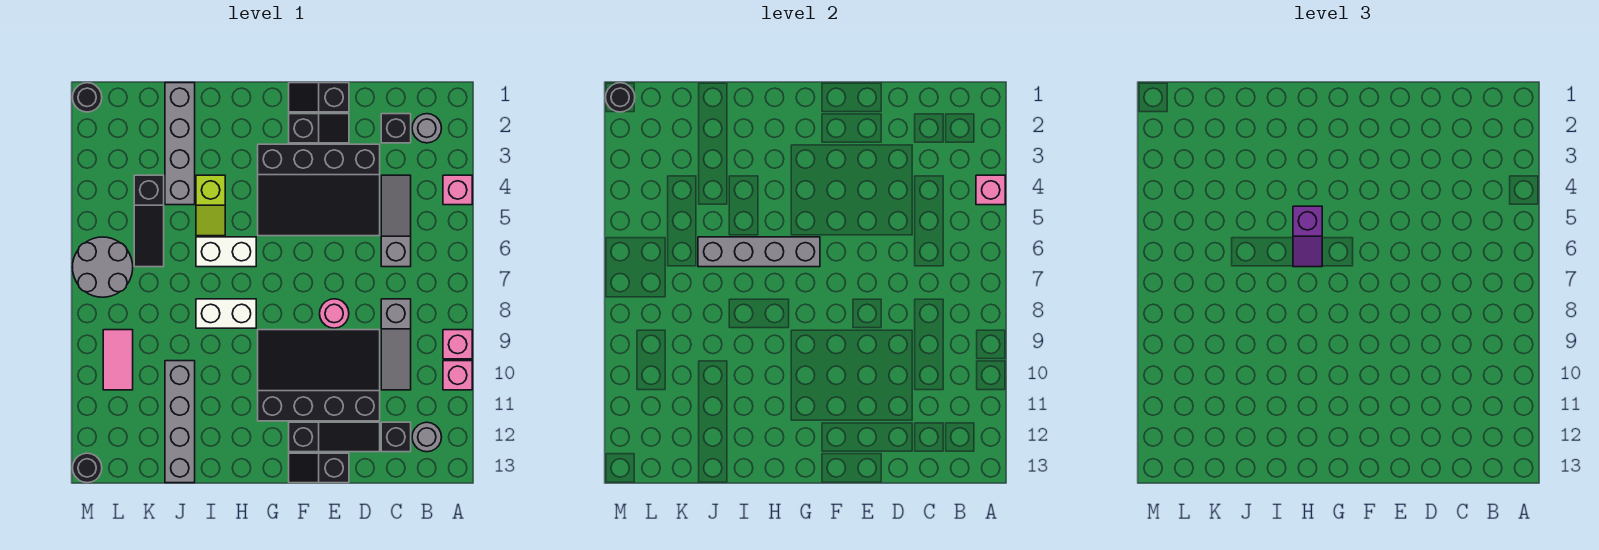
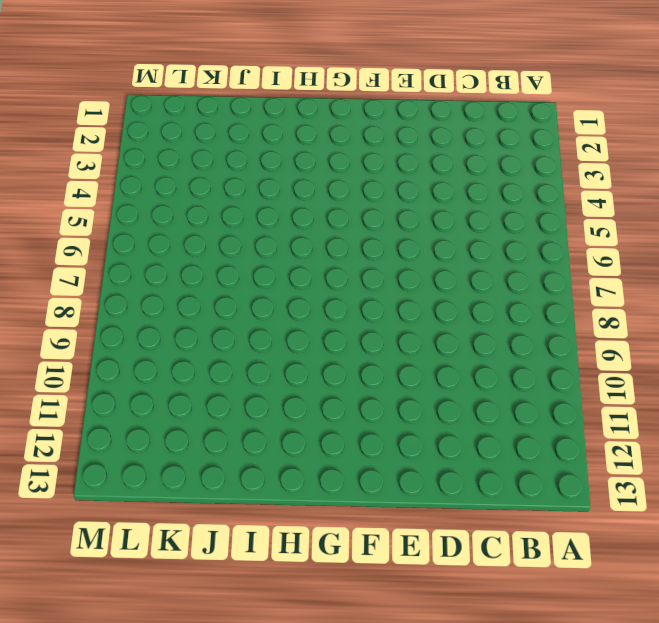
none -> pink brick A4 level 1
none -> pink brick A9 level 1
none -> pink brick A10 level 1
none -> grey round brick B2 level 1

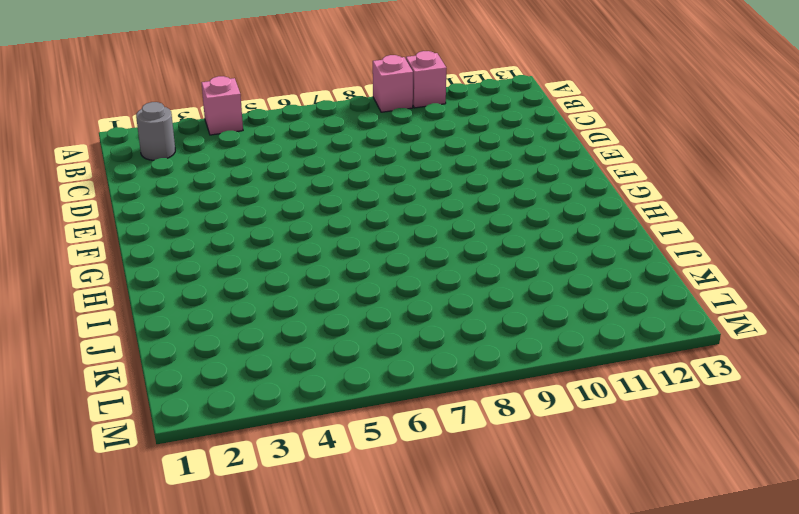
none -> grey round brick B12 level 1
none -> black brick C2 level 1
none -> grey slope C4:C6 level 1 top 6
none -> grey slope C8:C10 level 1 top 8

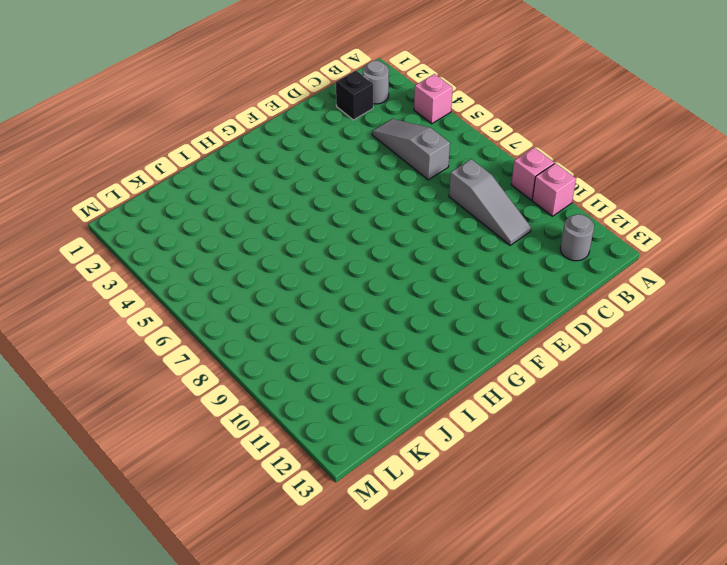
none -> black brick C12 level 1
none -> black slope D3:G5 level 1 top 3
none -> black slope D9:G11 level 1 top 11
none -> black slope D12:F12 level 1 top F

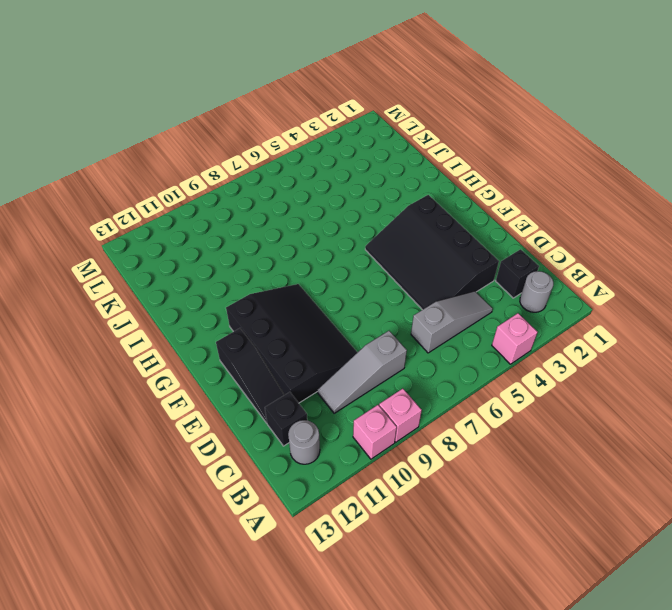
none -> black slope E1:F1 level 1 top E
none -> black slope E2:F2 level 1 top F
none -> pink round brick E8 level 1
none -> black slope E13:F13 level 1 top E

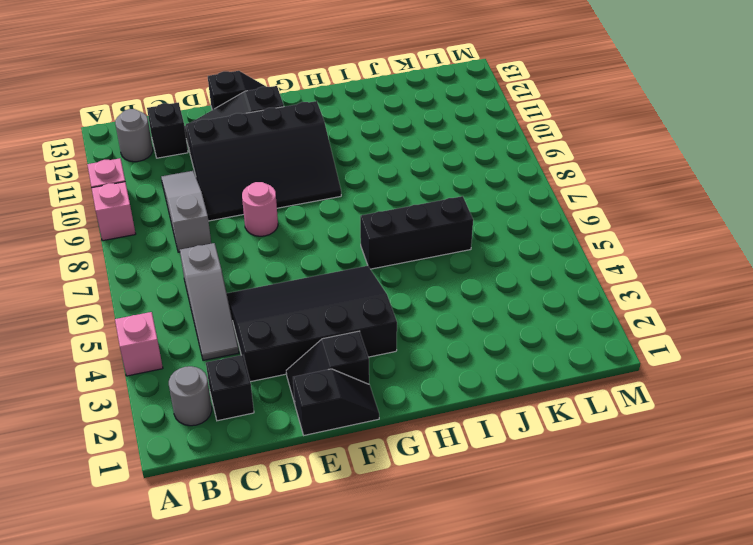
black brick H6:J6 level 1 -> white brick H6:I6 level 1
none -> white brick H8:I8 level 1
none -> lime slope I4:I5 level 1 top 4
none -> grey brick J1:J4 level 1
none -> grey brick J10:J13 level 1

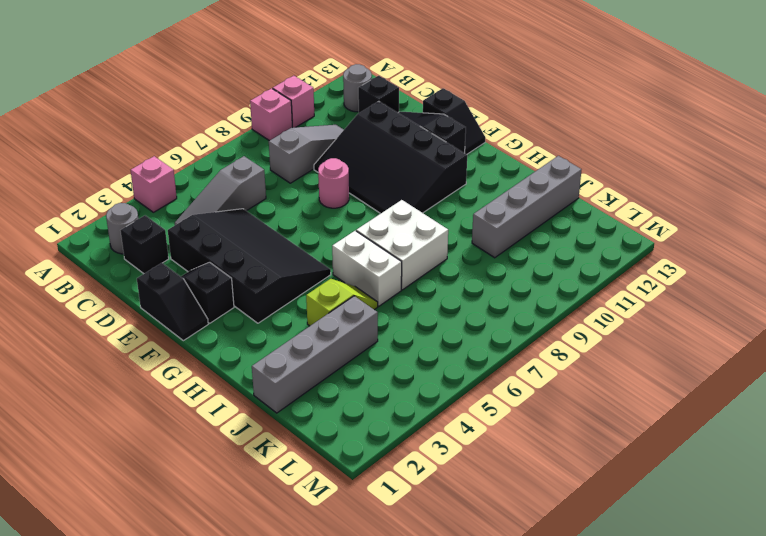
white brick H7:I8 level 1 -> white brick H8:I8 level 1
none -> black slope K4:K6 level 1 top 4
none -> grey round brick L6:M7 level 1
none -> pink tile L9:L10 level 1
none -> black round brick M1 level 1

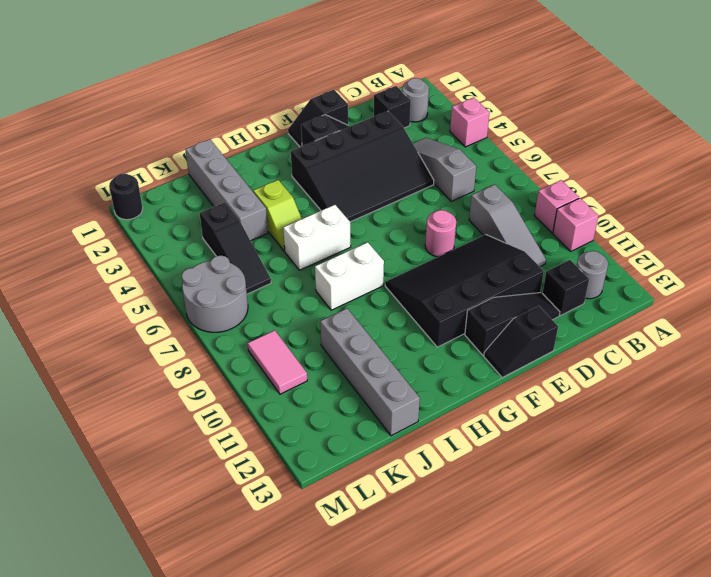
none -> black round brick M13 level 1
none -> pink brick A4 level 2
none -> grey brick G6:J6 level 2
none -> black round brick M1 level 2

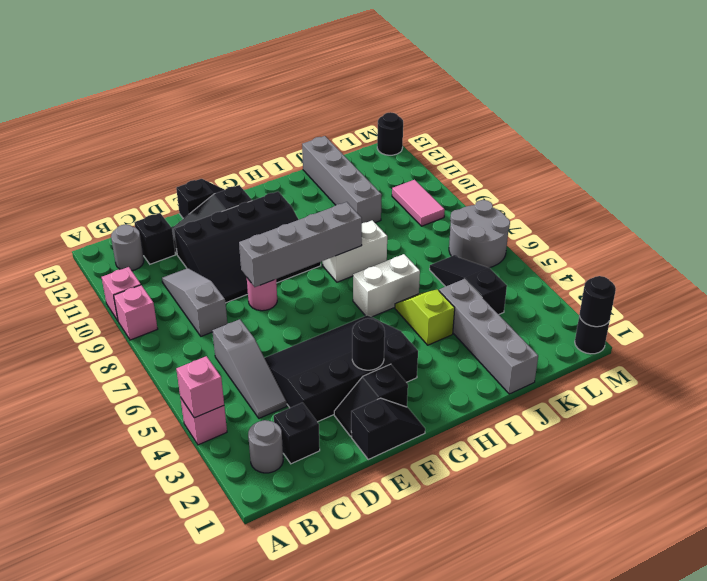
grey brick E8:H8 level 2 -> grey brick G6:J6 level 2
black round brick F3 level 2 -> none
none -> purple slope H5:H6 level 3 top 5

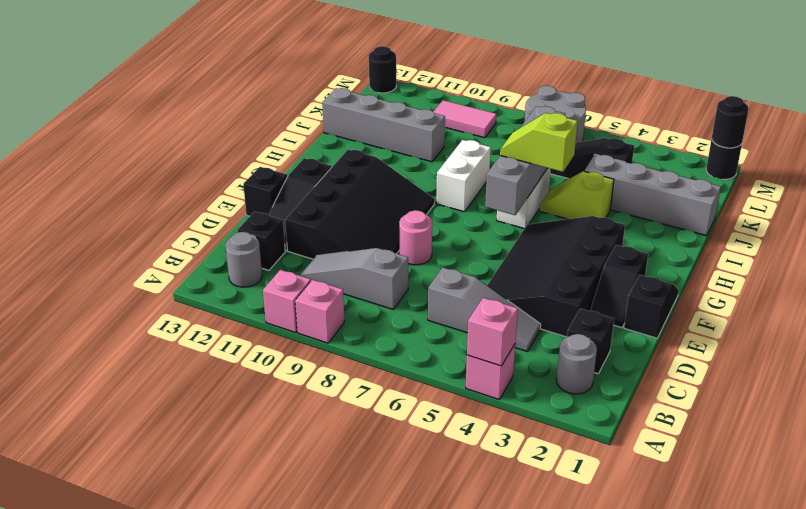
lime slope H5:H6 level 3 top 5 -> purple slope H5:H6 level 3 top 5

